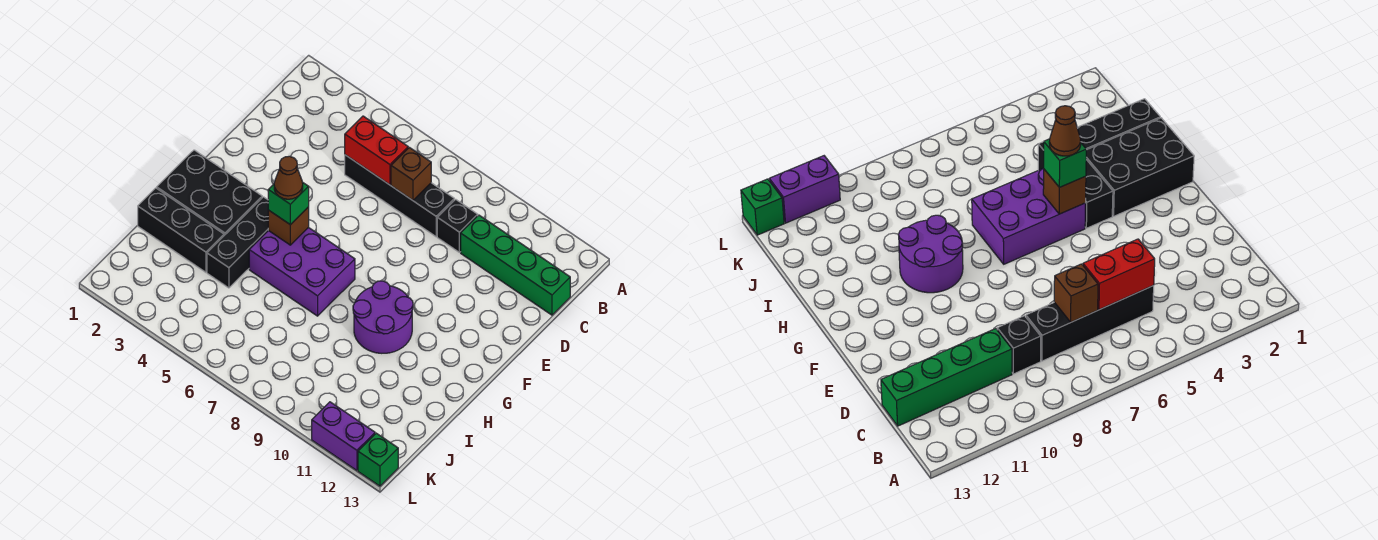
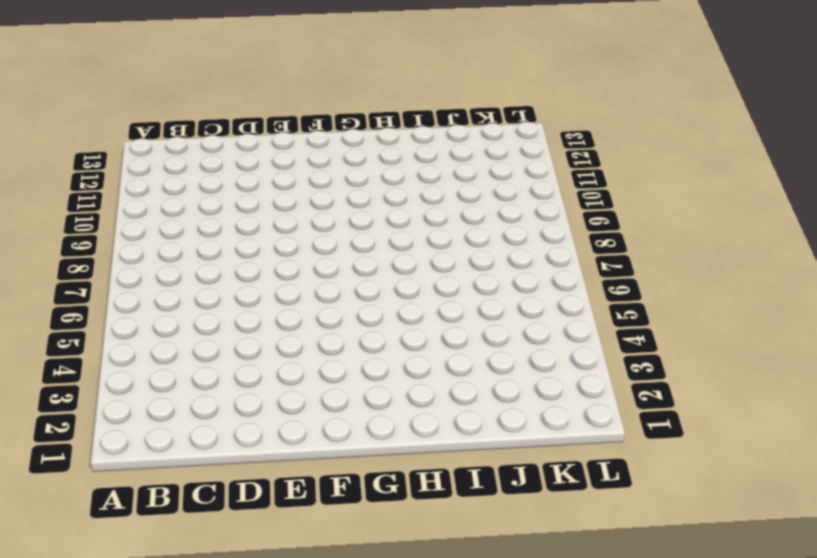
none -> black brick C5:C8 level 1
none -> black brick C9 level 1
none -> green brick C10:C13 level 1

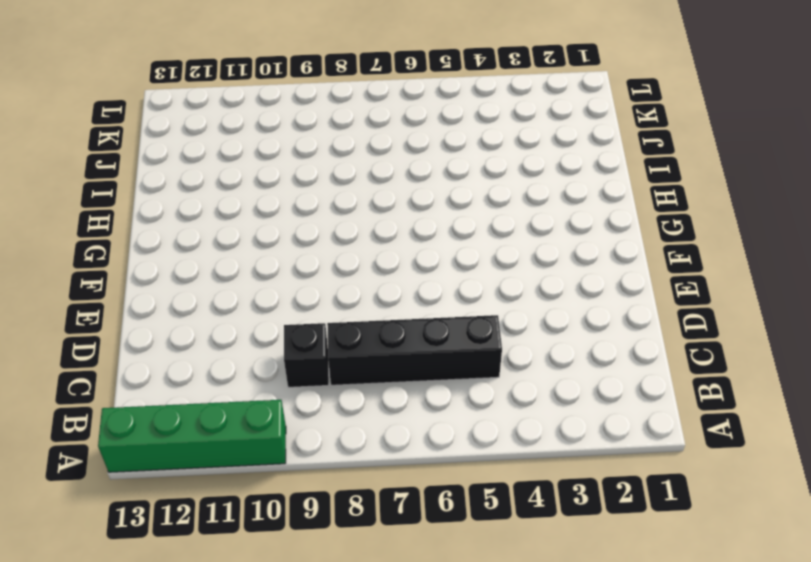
green brick A10:A13 level 1 -> green brick C10:C13 level 1
none -> black brick G1:H3 level 1
none -> black brick G4:I4 level 1
none -> purple brick G5:H7 level 1

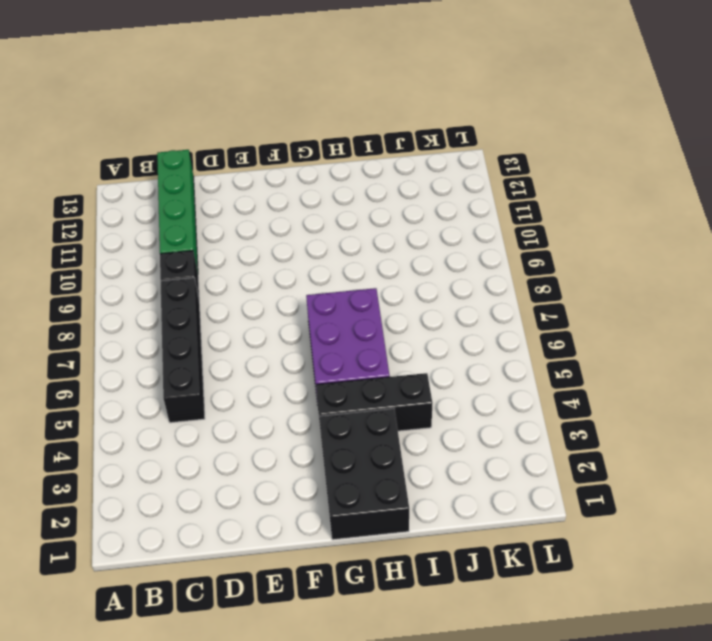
none -> purple round brick G9:H10 level 1
none -> black brick I1:I3 level 1
none -> purple brick L11:L12 level 1

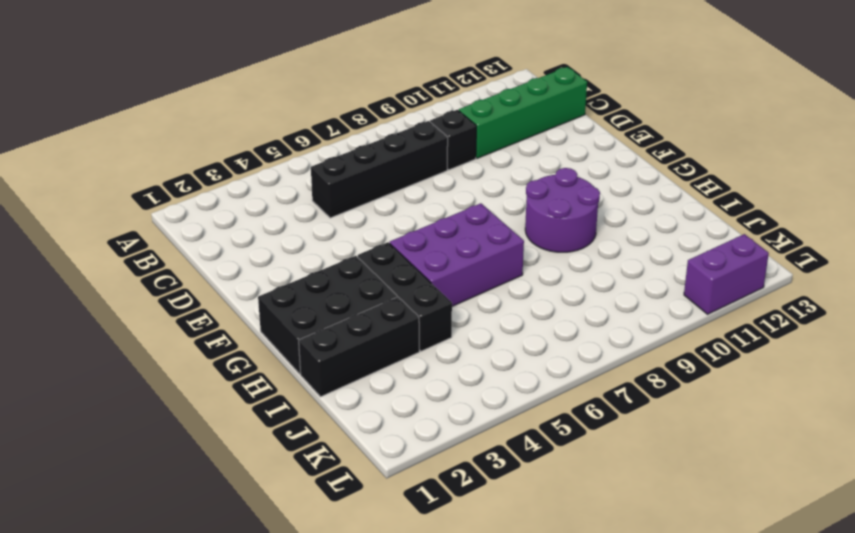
none -> green brick L13 level 1
none -> red brick C5:C6 level 2
none -> brown brick C7 level 2

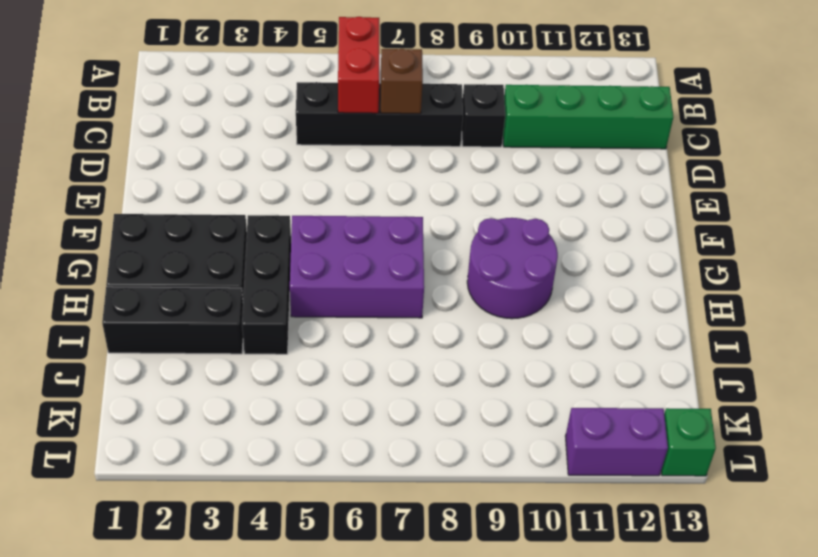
red brick B6:C6 level 2 -> red brick C5:C6 level 2
none -> brown brick G5 level 2
none -> green brick G5 level 3
none -> brown cone G5 level 4

